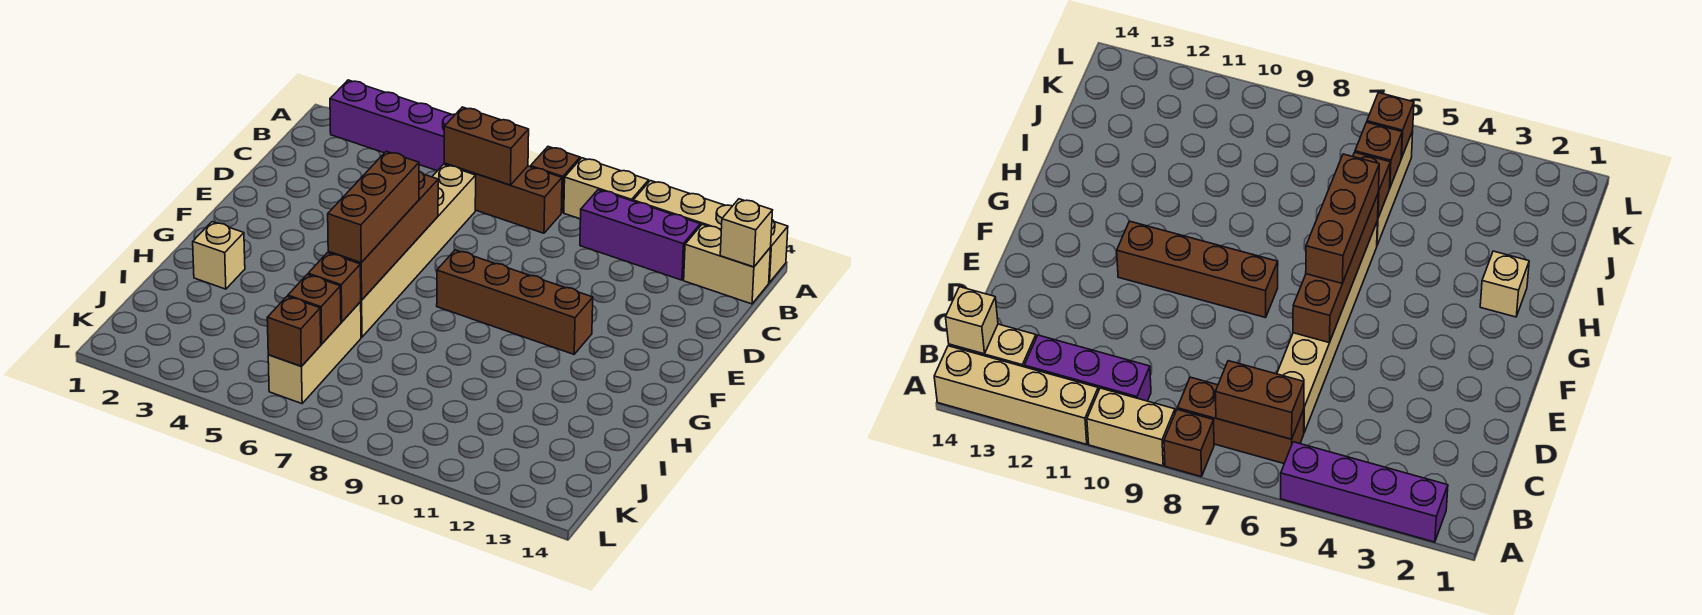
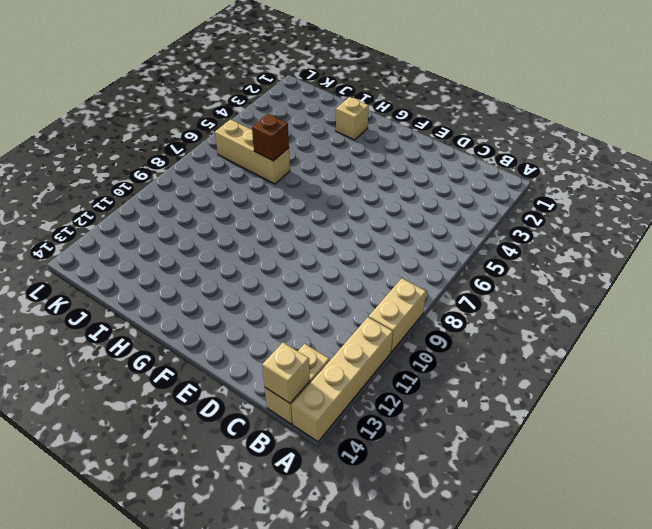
none -> purple brick A2:A5 level 1
none -> brown brick A8 level 1
none -> brown brick B6:B8 level 1

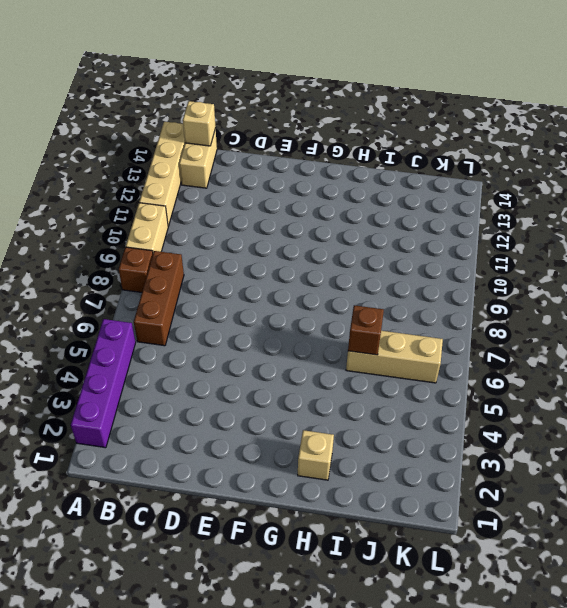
none -> purple brick B10:B12 level 1
none -> tan brick C6:H6 level 1
none -> brown brick F8:F11 level 1

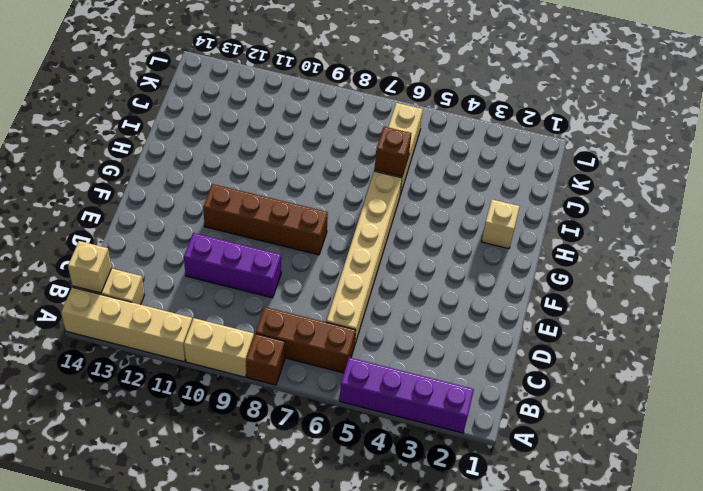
purple brick D9:D11 level 1 -> purple brick B10:B12 level 1
none -> brown brick B6:B7 level 2
none -> brown brick E6:H6 level 2
none -> brown brick J6 level 2

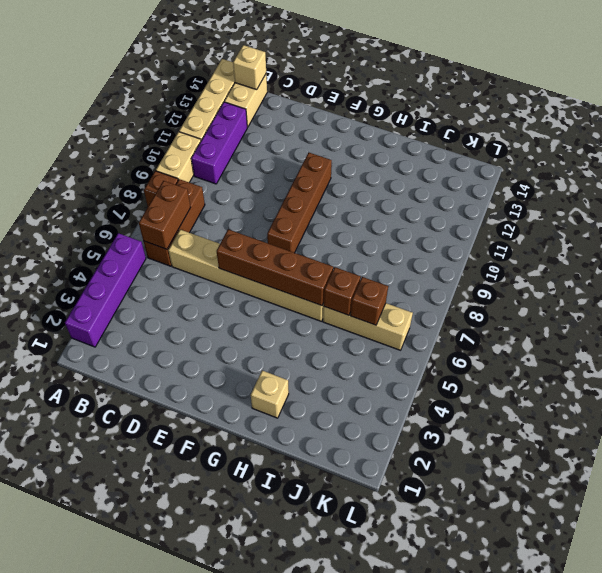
none -> brown brick K6 level 2
none -> brown brick F6:H6 level 3

